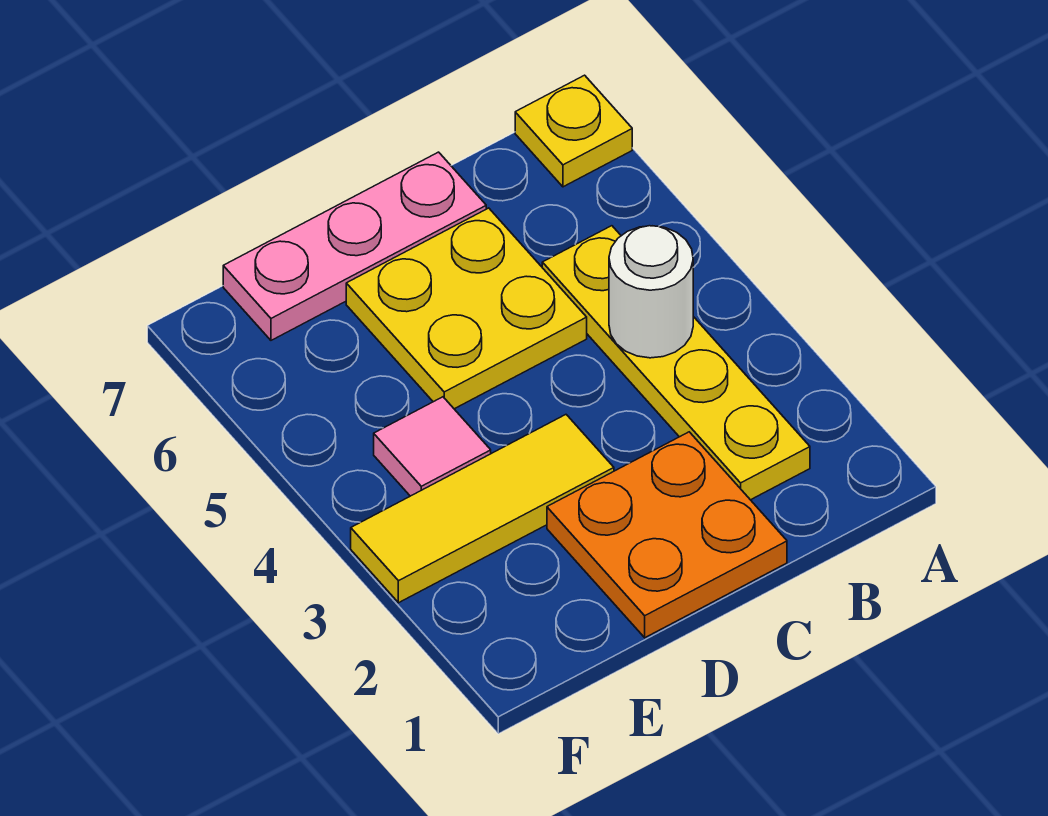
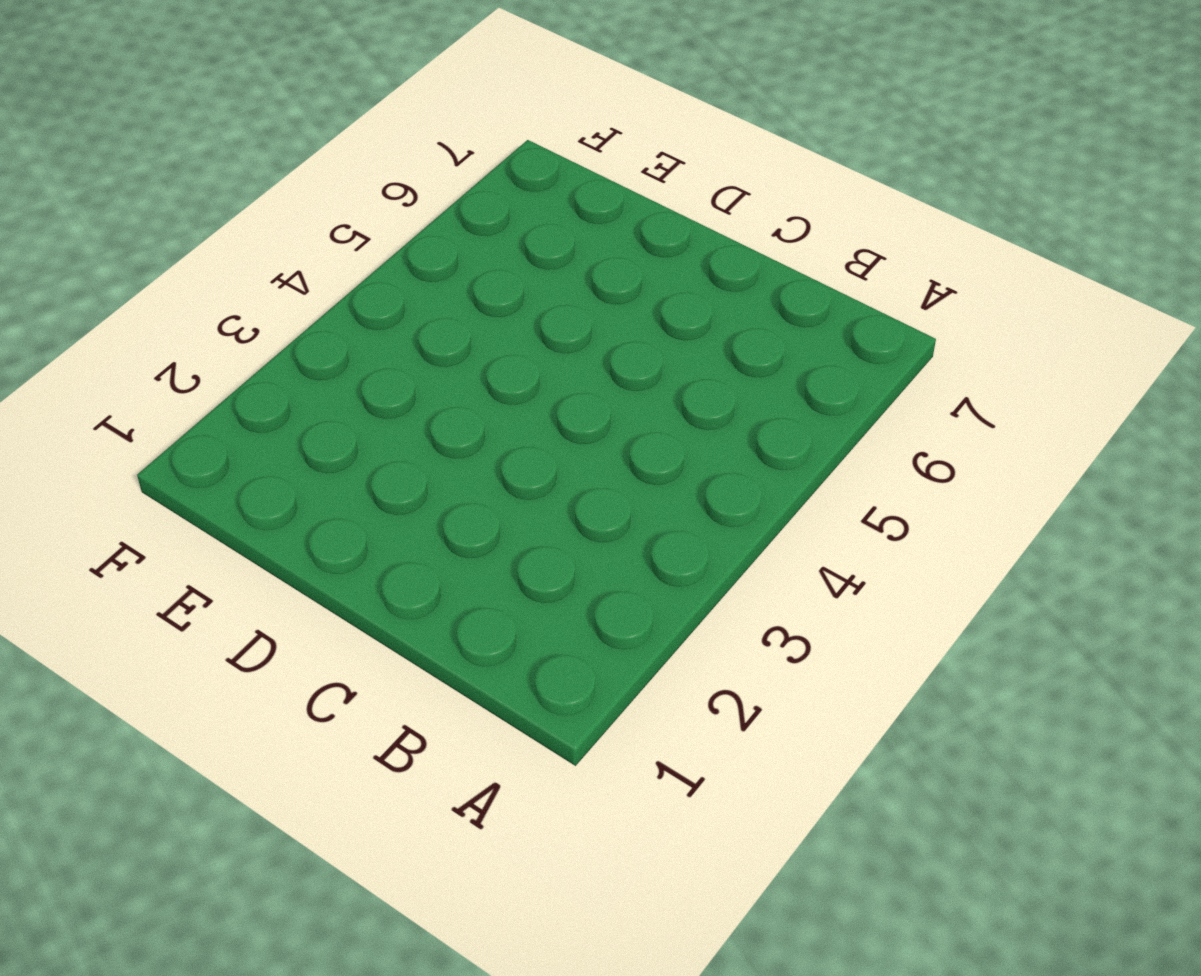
none -> yellow plate A7 level 1
none -> yellow plate B2:B5 level 1

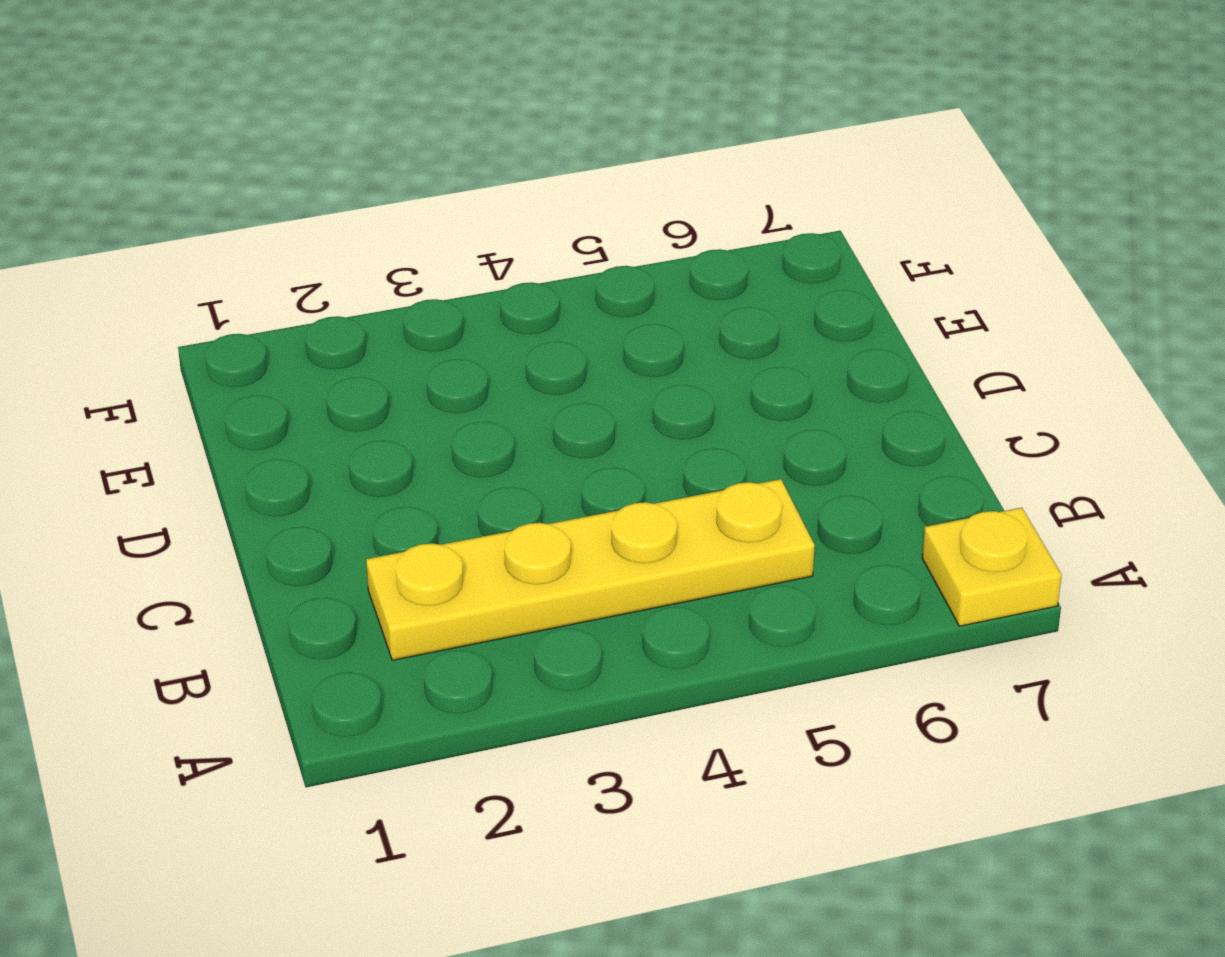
none -> orange plate C1:D2 level 1
none -> yellow plate C5:D6 level 1

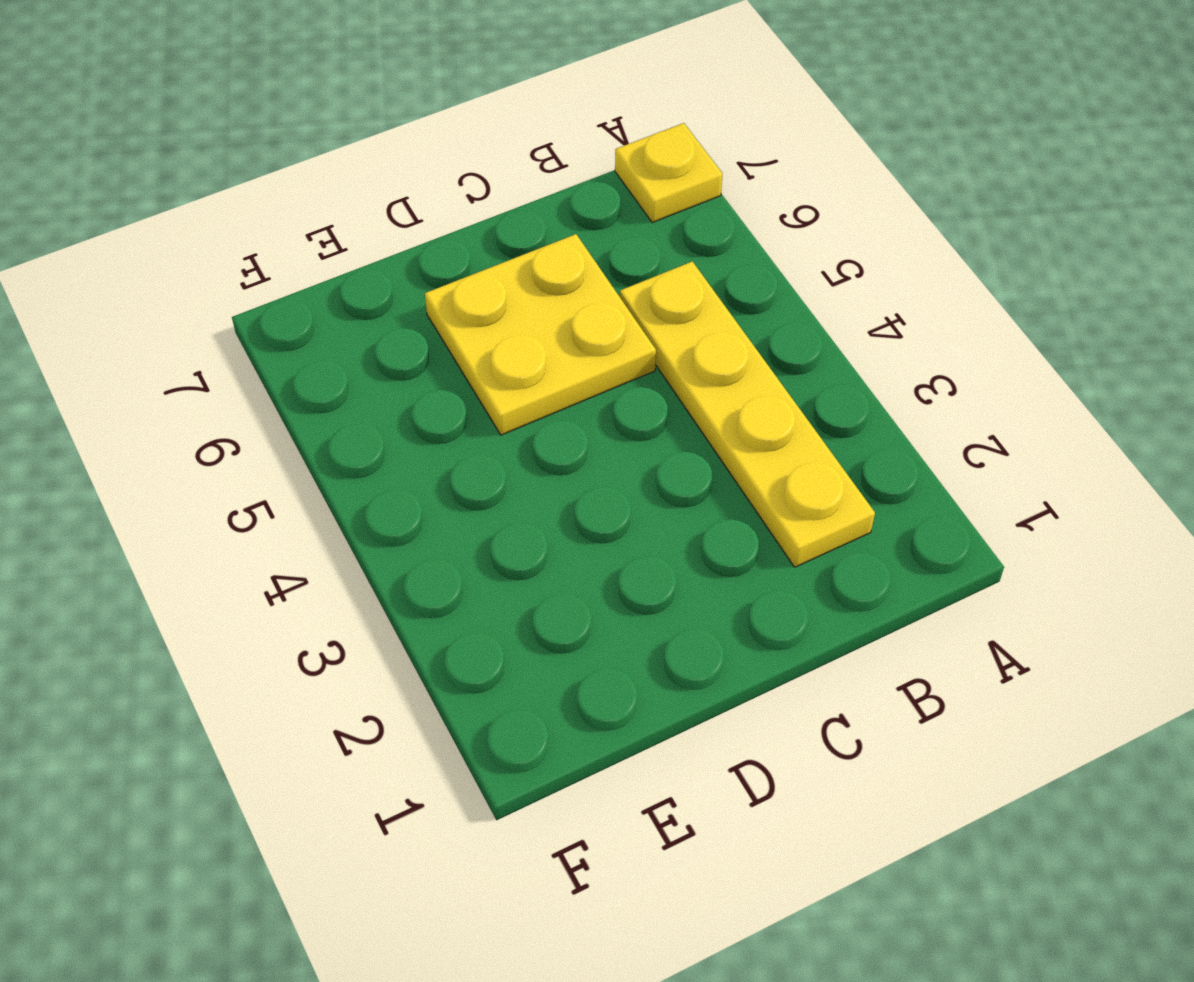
none -> orange plate C1:D2 level 1
none -> pink plate C7:E7 level 1

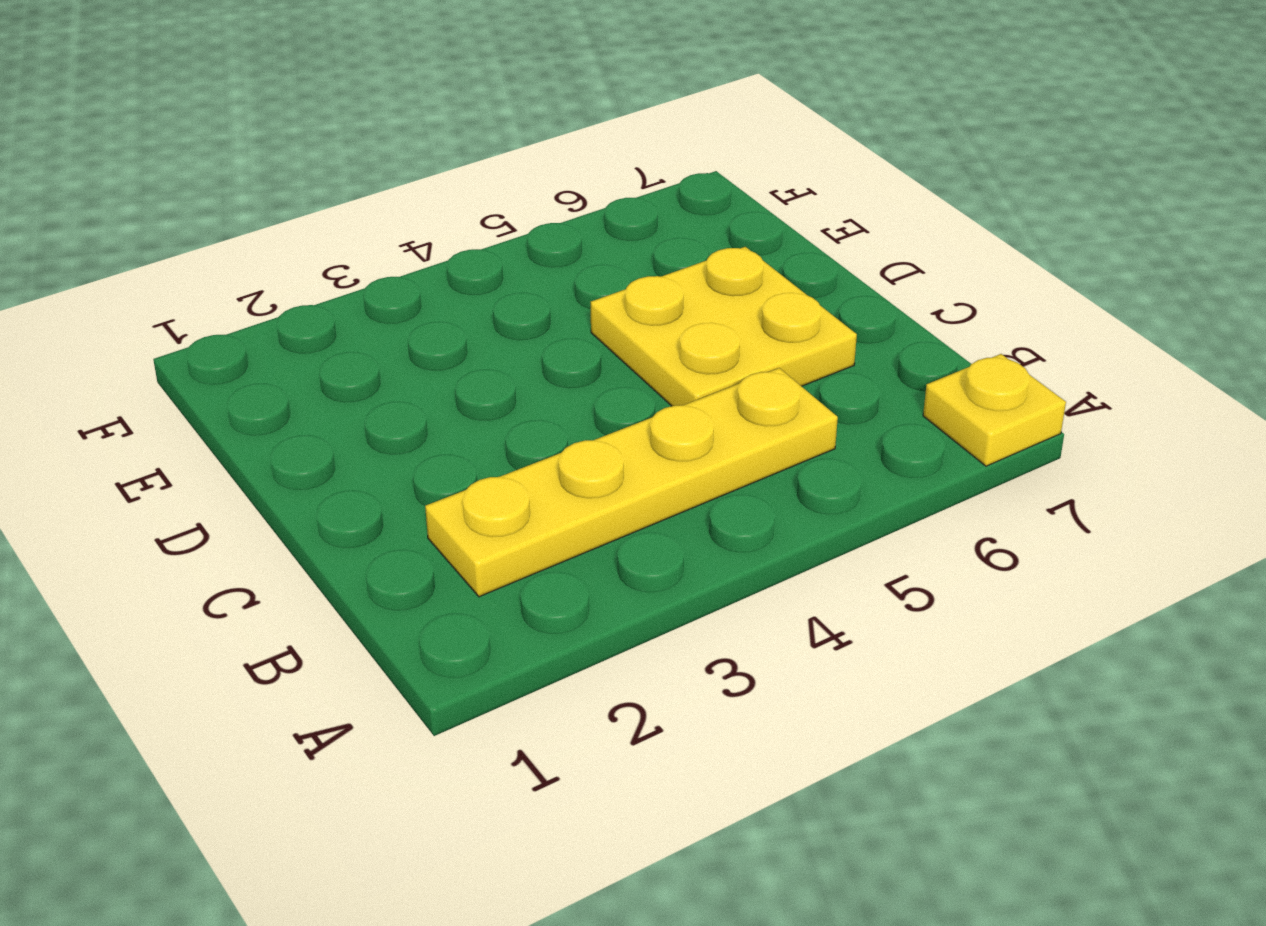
none -> orange plate C1:D2 level 1
none -> pink plate C7:E7 level 1

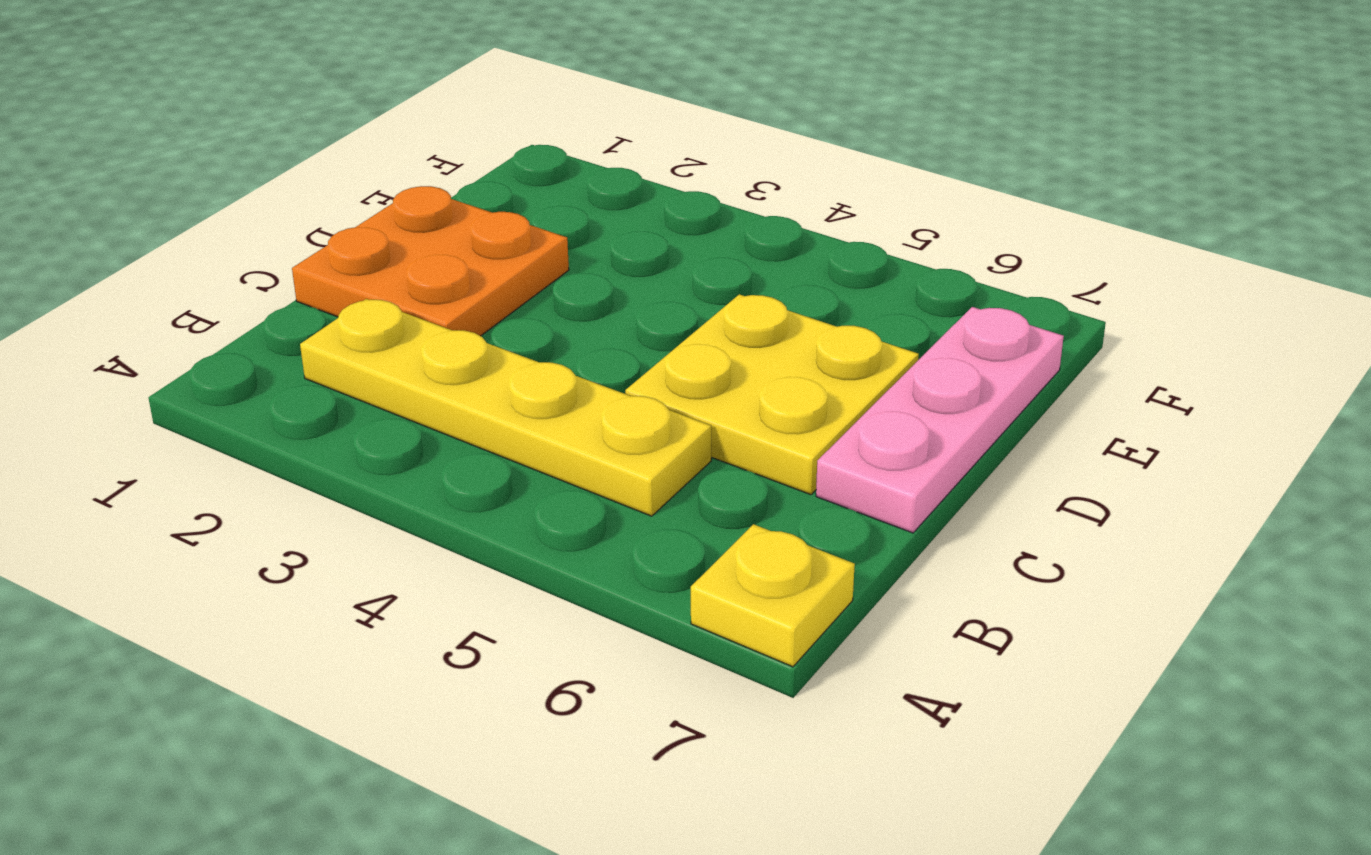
none -> yellow tile D3:F3 level 1
none -> pink tile E4 level 1

